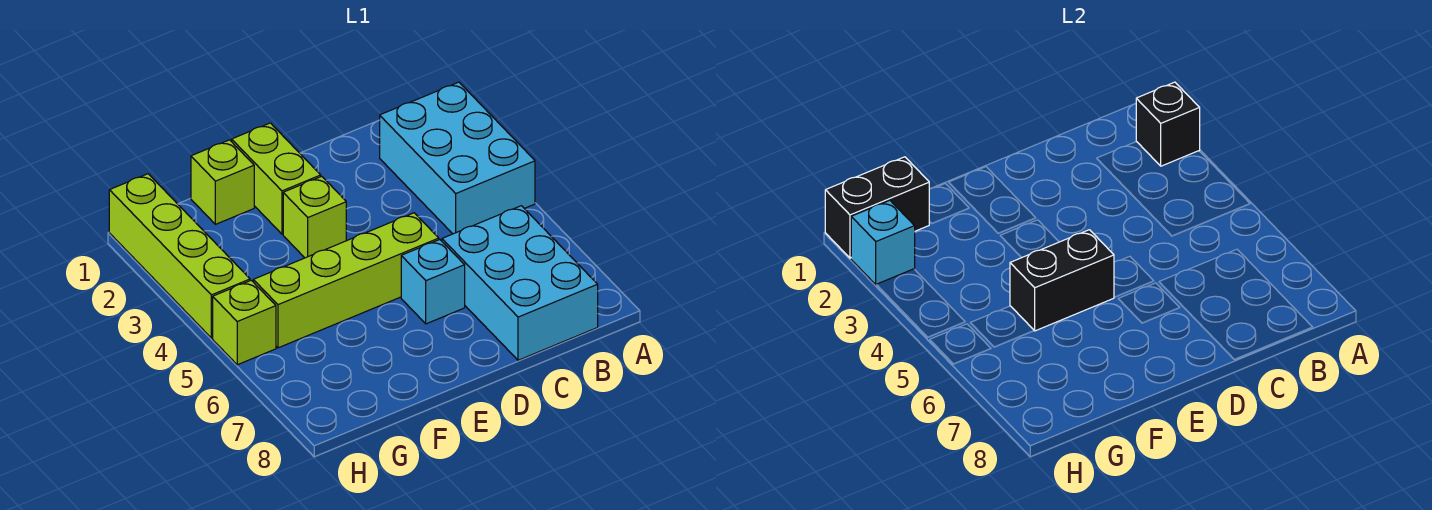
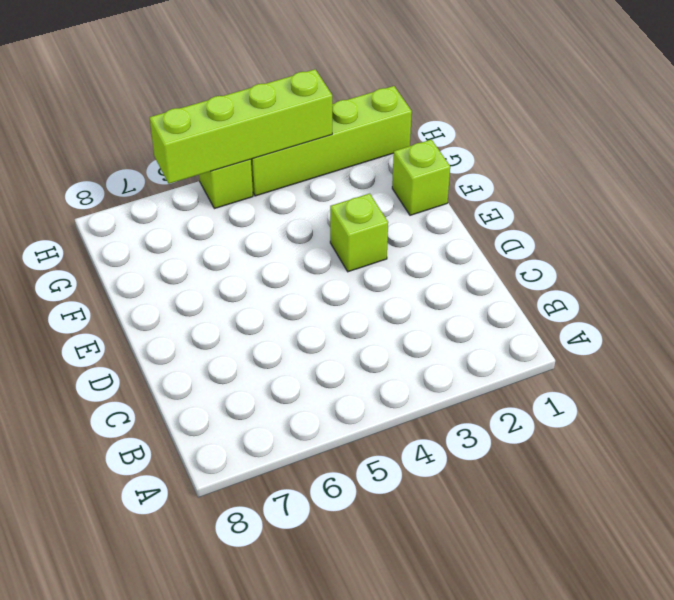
lime brick H3:H6 level 2 -> lime brick D5:G5 level 1
none -> cyan brick A2:B4 level 1
none -> cyan brick B6:C8 level 1
none -> cyan brick D6 level 1

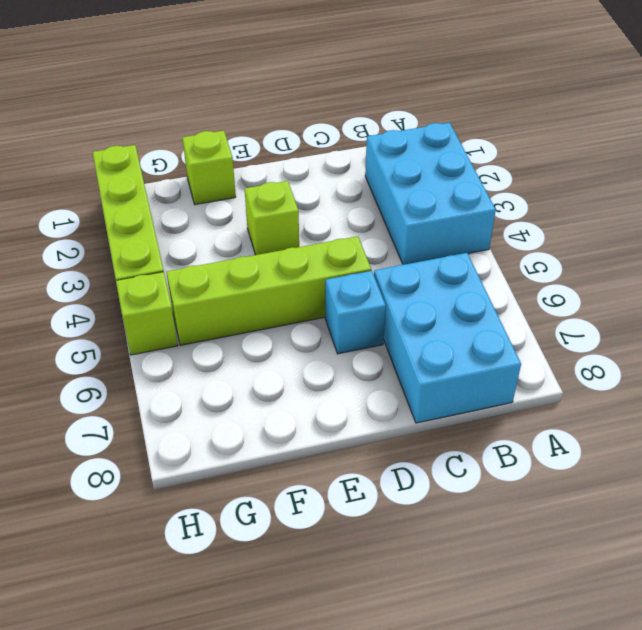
none -> lime brick E1:E2 level 1
none -> black brick A2 level 2
none -> black brick E5:F5 level 2

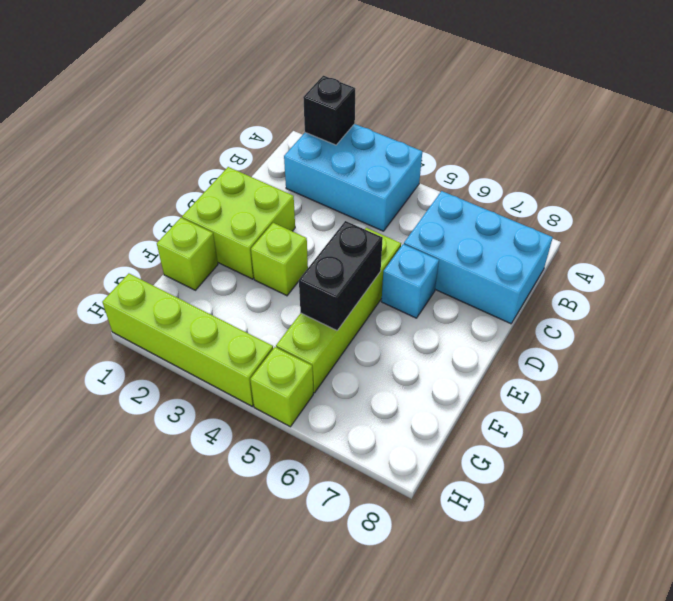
lime brick D1:E2 level 1 -> lime brick E1:E2 level 1
none -> black brick G1:H1 level 2
none -> cyan brick H2 level 2

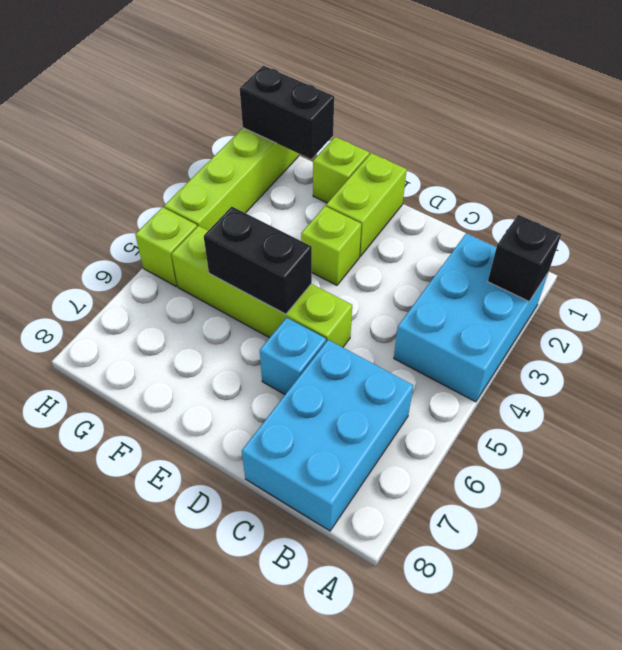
none -> cyan brick H2 level 2

